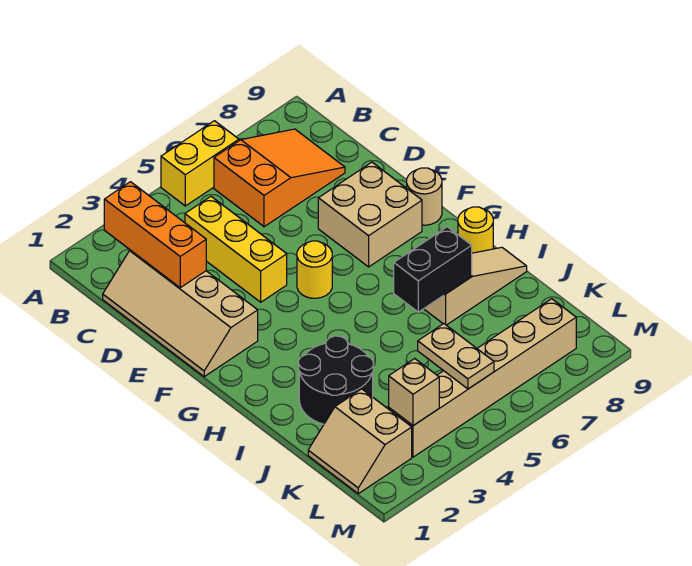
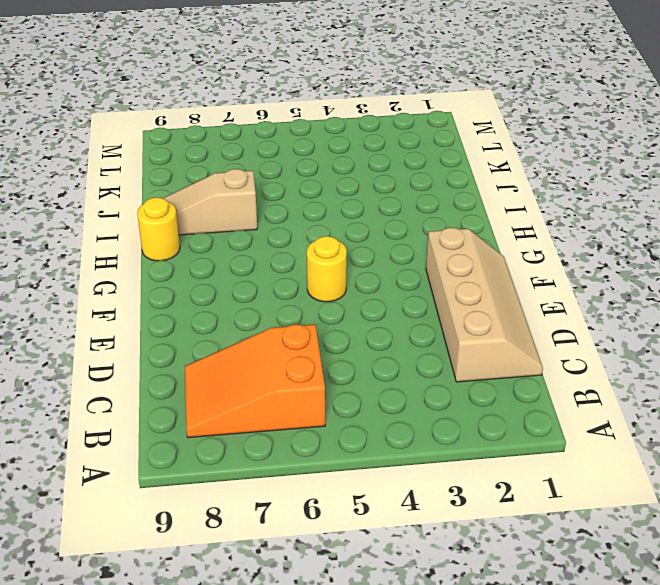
none -> yellow brick A5:A6 level 1
none -> yellow brick C4:E4 level 1
none -> tan brick E7:F8 level 1

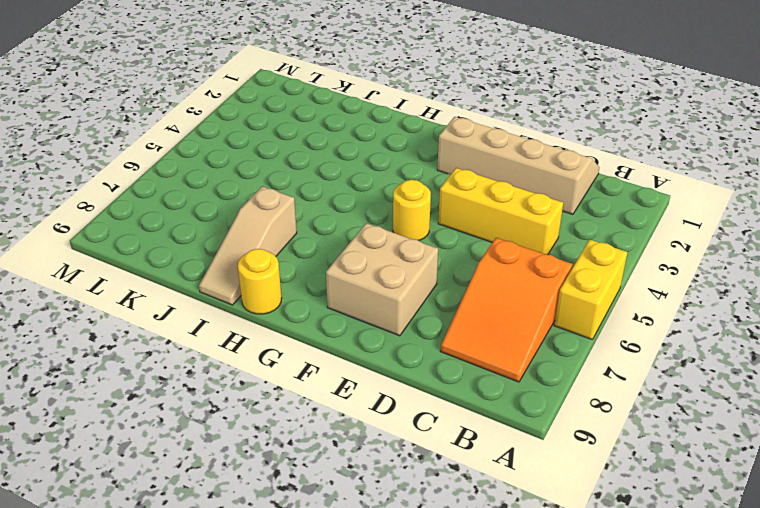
none -> tan round brick F9 level 1
none -> black round brick I2:J3 level 1
none -> tan slope K1:L2 level 1 top 2

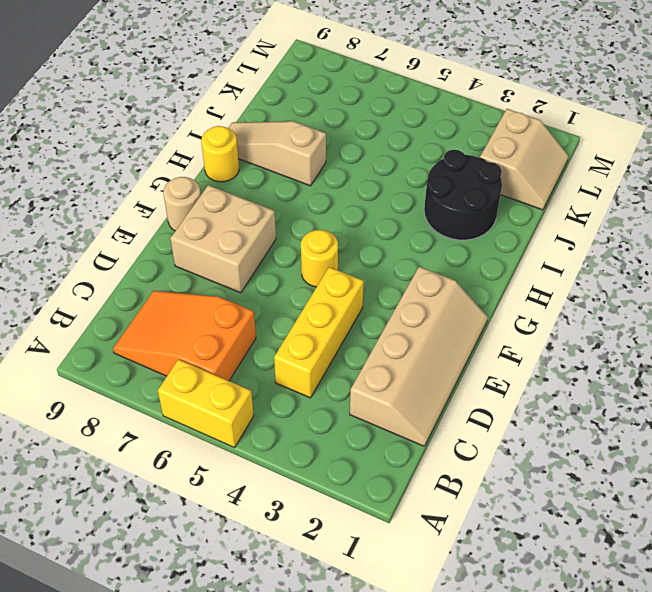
none -> tan brick L3:L8 level 1
none -> orange brick B2:D2 level 2
none -> black brick I6:I7 level 2

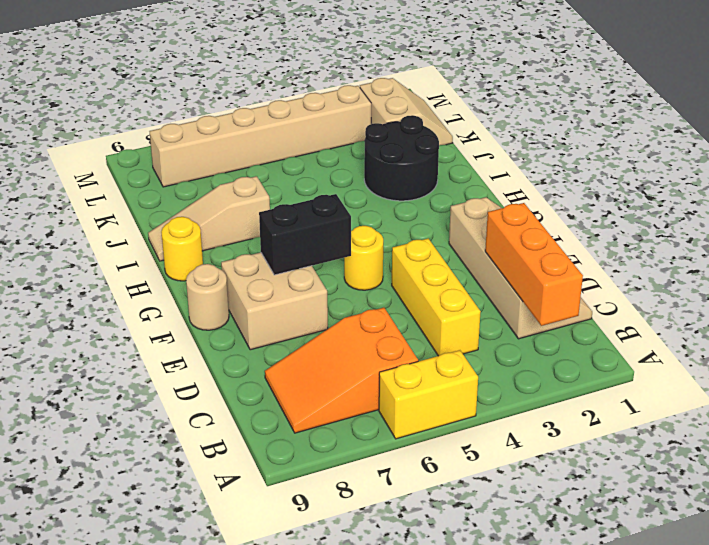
black brick F6:F7 level 2 -> black brick I6:I7 level 2
none -> tan plate K5:L5 level 2
none -> tan brick L3 level 2

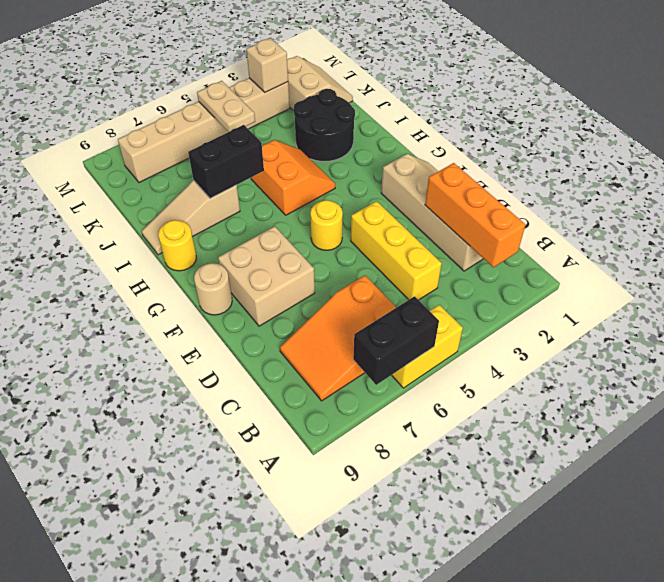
black brick A6:A7 level 2 -> none
orange slope H4:I5 level 1 top 5 -> none

